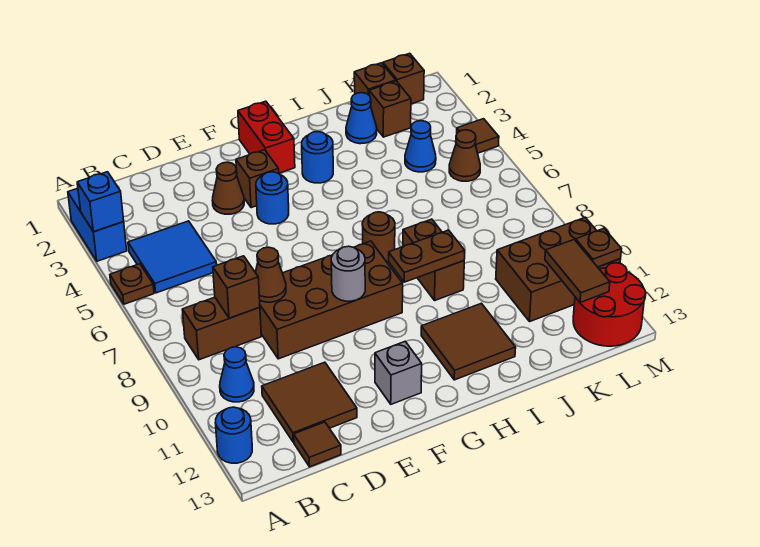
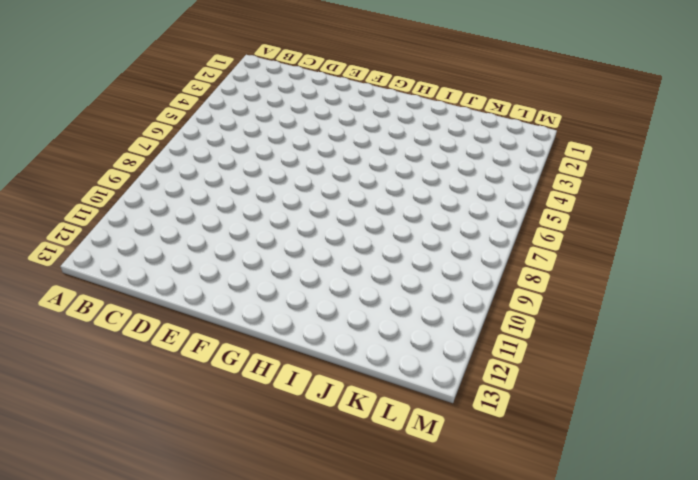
none -> blue brick A2:A3 level 1
none -> brown plate A5 level 1
none -> blue round brick A12 level 1
none -> blue tile B4:C5 level 1

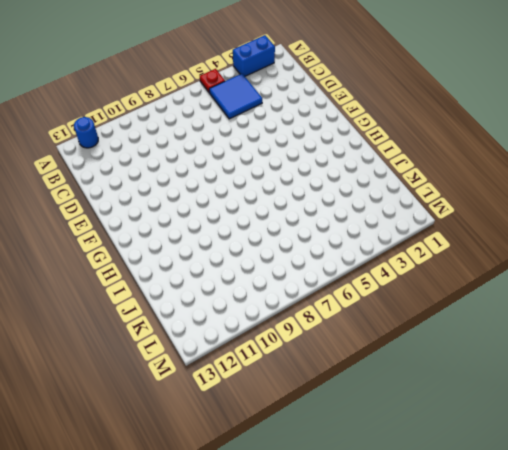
red plate A5 level 1 -> brown plate A5 level 1
none -> brown brick B8:C8 level 1
none -> blue cone B10 level 1
none -> brown tile C11:D12 level 1
none -> brown tile C13 level 1

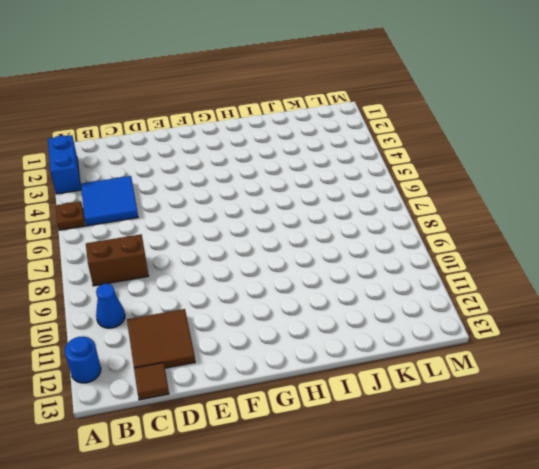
none -> brown brick D8:G9 level 1
none -> brown cone E3 level 1
none -> brown brick F3 level 1
none -> blue round brick F4 level 1

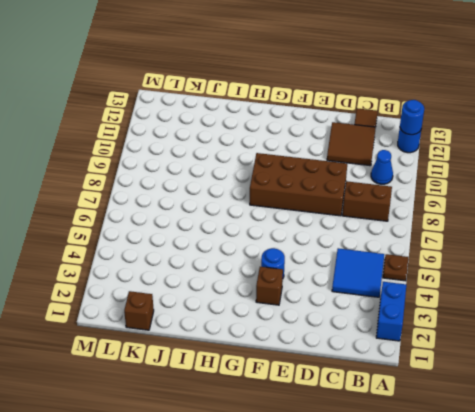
blue round brick A12 level 2 -> blue round brick H3 level 1
none -> brown cone E3 level 1
none -> grey brick F12 level 1
none -> red brick G1:G2 level 1
none -> brown round brick H7 level 1

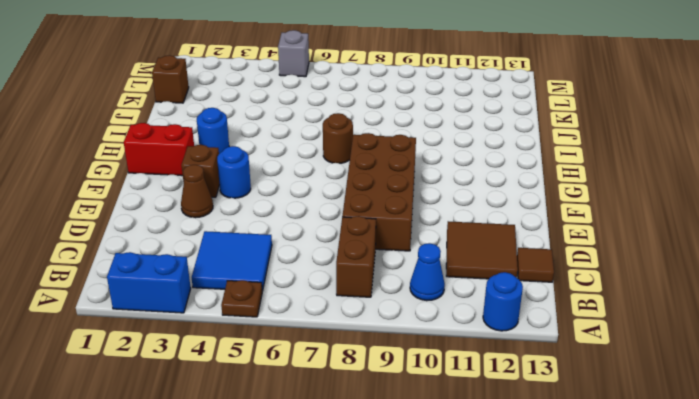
grey brick M5 level 1 -> grey brick F12 level 1
none -> brown tile H11:I12 level 1
none -> brown brick I8:I9 level 1
none -> blue cone J2 level 1
none -> brown brick K2 level 1

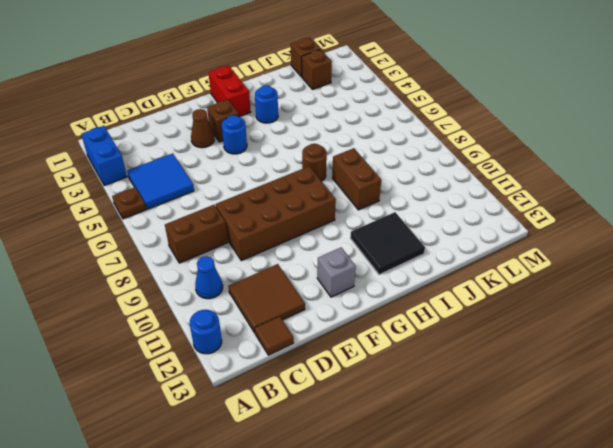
black tile H11:I12 level 1 -> brown tile H11:I12 level 1
none -> blue cone J2 level 1
none -> blue cone K4 level 1
none -> brown brick K10:M11 level 1
none -> brown brick L1 level 1

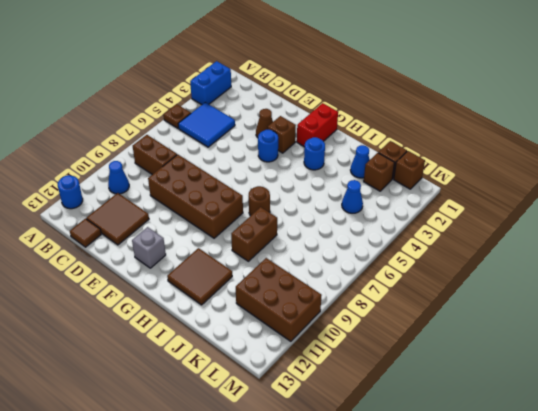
none -> brown cone L5 level 1
none -> red round brick L12:M13 level 1
none -> brown tile M4 level 1
none -> blue brick A3 level 2

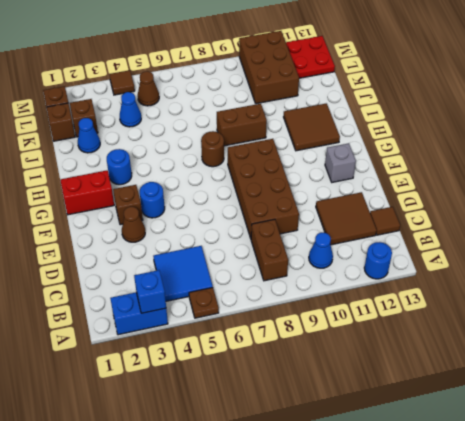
red plate L12:M13 level 1 -> red round brick L12:M13 level 1
none -> brown brick C8 level 2
none -> brown cone D8 level 2
none -> grey round brick F9 level 2
none -> brown plate H9:I9 level 2

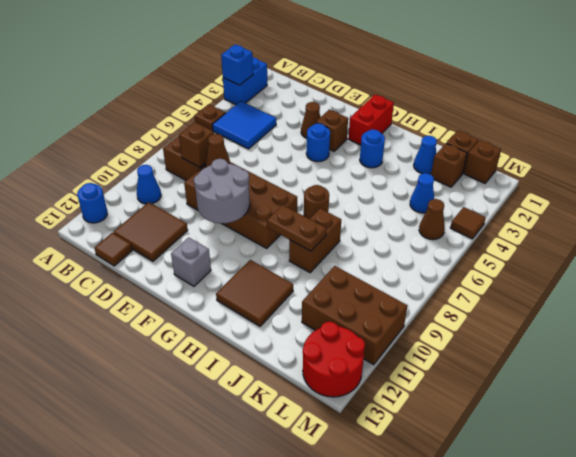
grey round brick E9:F10 level 2 -> grey round brick F9 level 2
none -> brown tile L11:L12 level 2
none -> brown plate M11 level 2

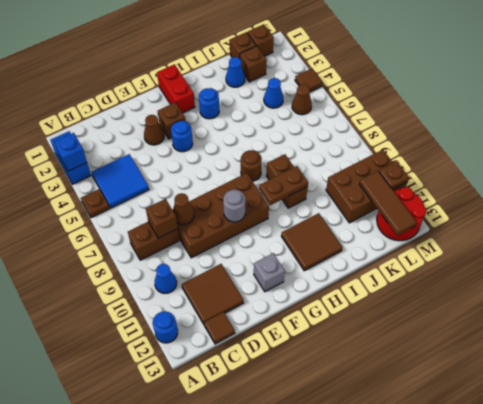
brown tile L11:L13 level 2 -> brown tile L11:L12 level 2

